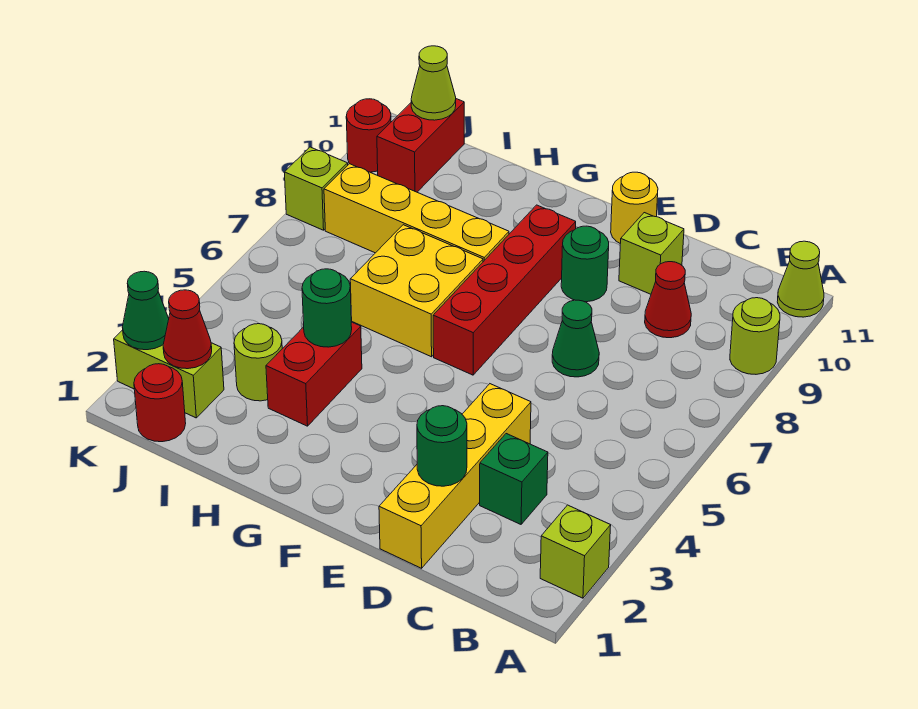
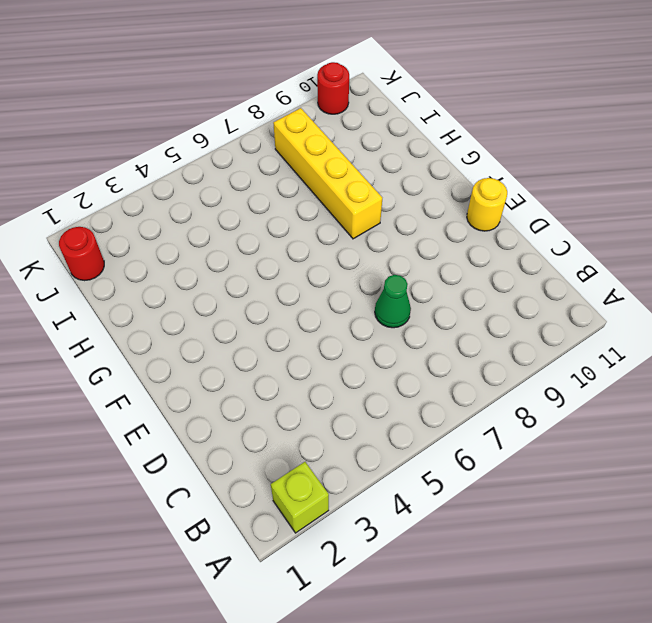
none -> lime round brick A9 level 1
none -> lime cone A11 level 1
none -> green brick C3 level 1

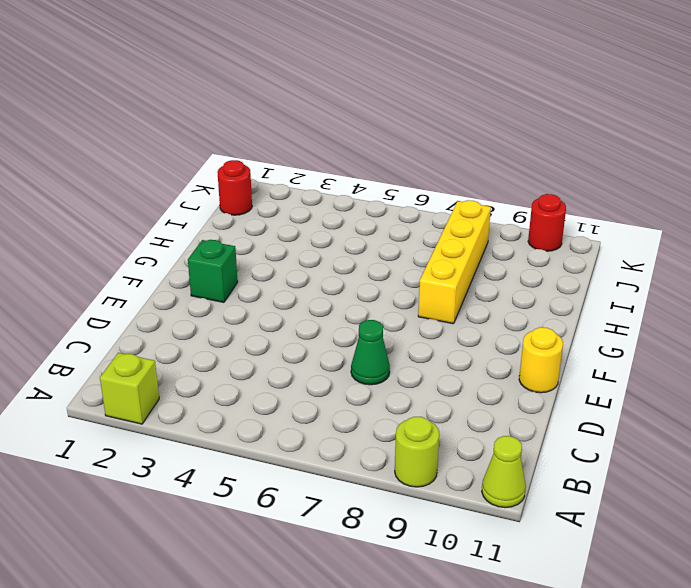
green brick F2 level 1 -> green brick C3 level 1
none -> red cone C9 level 1
none -> yellow brick D1:D4 level 1
none -> lime brick D10 level 1

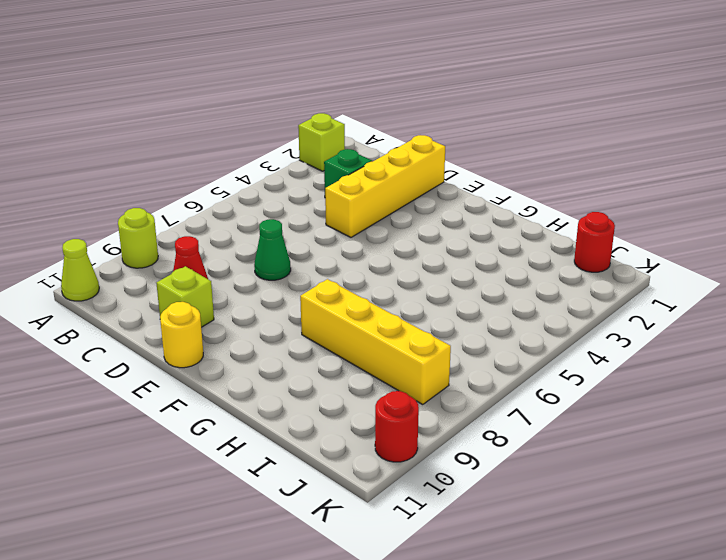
none -> green round brick E9 level 1
none -> red brick F6:F9 level 1
none -> yellow brick G6:H7 level 1

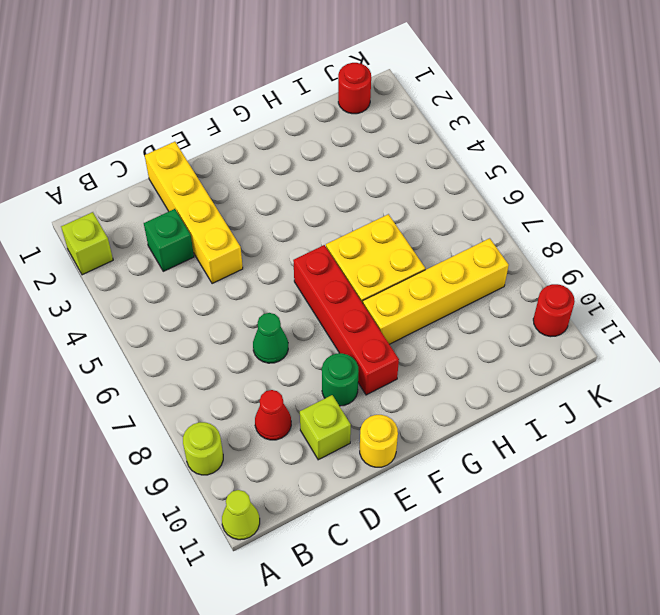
none -> red brick H3:H4 level 1
none -> lime round brick I3 level 1
none -> lime brick J2:K2 level 1

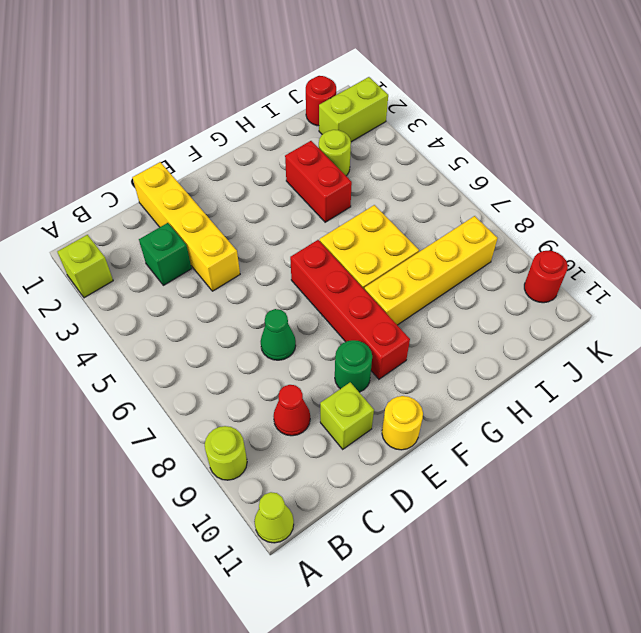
none -> red brick J10:J11 level 1
none -> lime brick K8 level 1
none -> green round brick D2 level 2

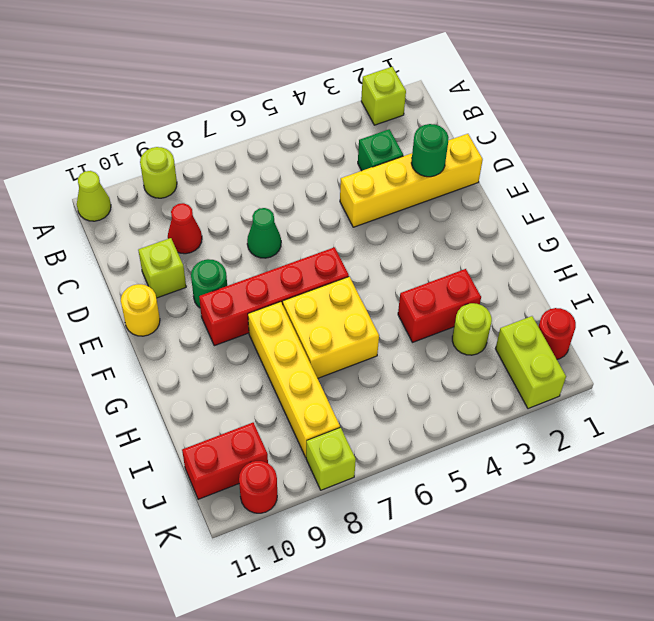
none -> green round brick H4 level 2
none -> red cone J2 level 2
none -> lime cone J11 level 2

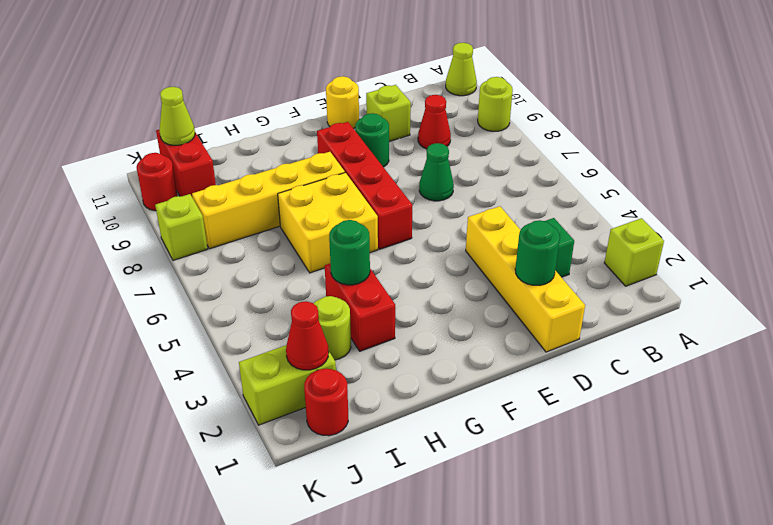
none -> green cone K2 level 2

